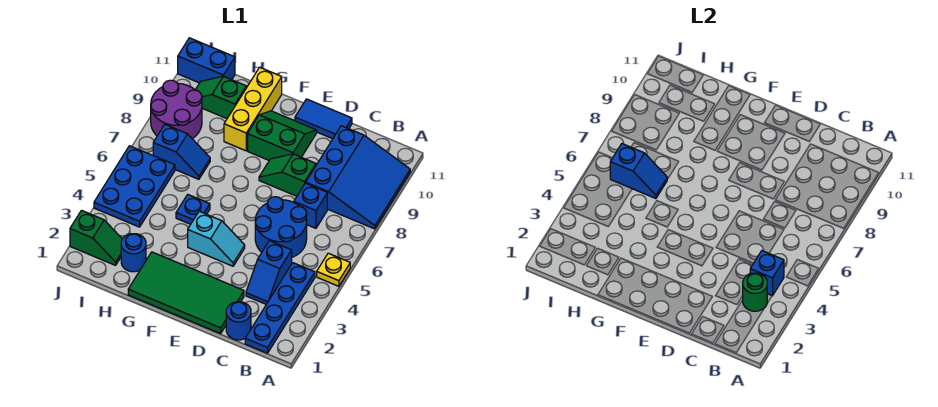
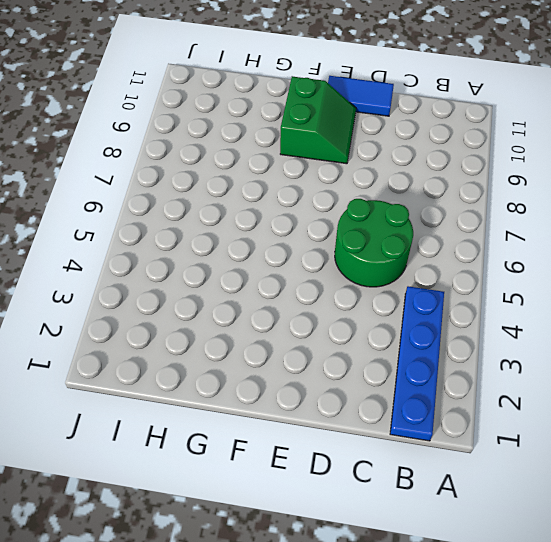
green round brick C5:D6 level 1 -> blue round brick C5:D6 level 1
green slope E9:F10 level 1 top F -> green slope E9:F10 level 1 top 9
none -> yellow plate A5 level 1
none -> blue slope A8:C10 level 1 top C
none -> blue round brick C1 level 1

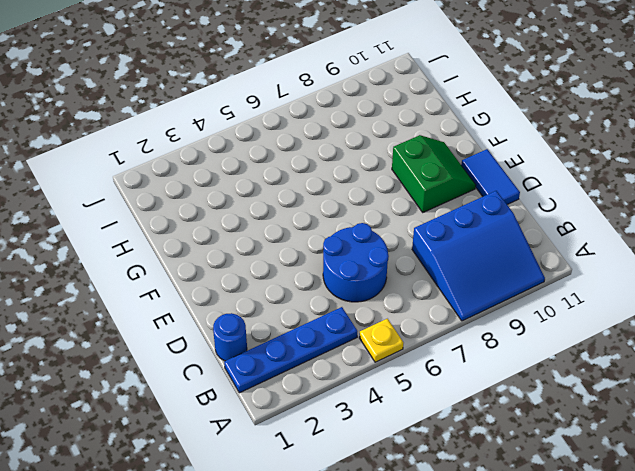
none -> blue slope C3:C4 level 1 top 4
none -> blue brick C7 level 1
none -> green tile D1:G2 level 1

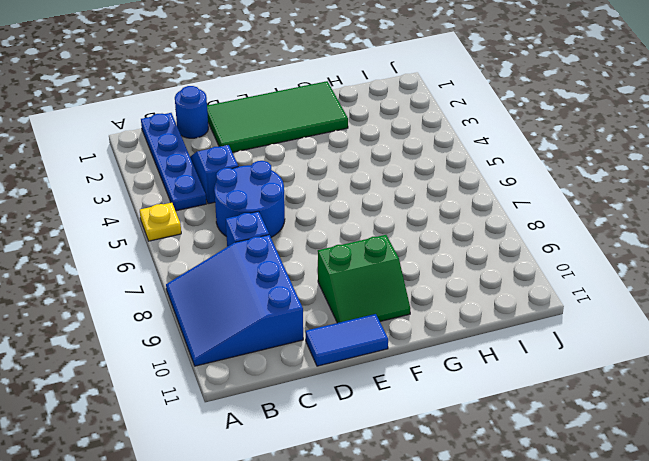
none -> green slope D8:E8 level 1 top D
none -> cyan slope E4:F4 level 1 top F
none -> blue plate G5 level 1

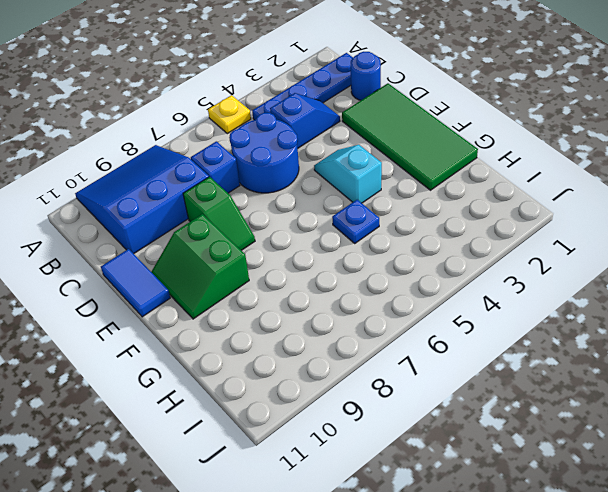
none -> yellow brick G9:G11 level 1
none -> blue round brick H2 level 1
none -> blue slope H7:I7 level 1 top I

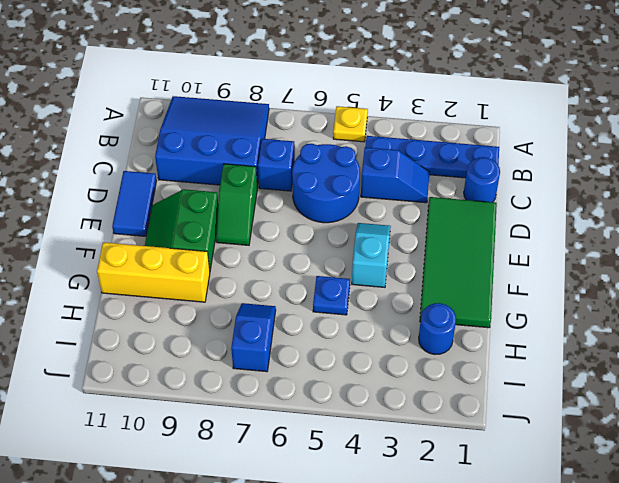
none -> green slope H10:I10 level 1 top H
none -> green slope I2:J2 level 1 top J
none -> blue plate I4:J6 level 1

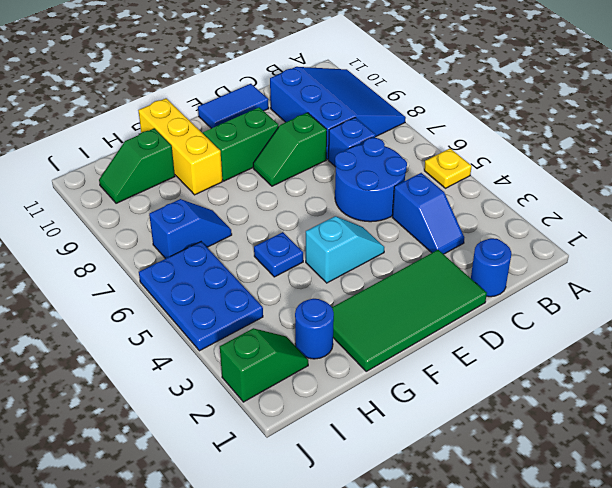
none -> blue plate B1:B4 level 1
none -> purple round brick I8:J9 level 1
none -> blue brick I11:J11 level 1

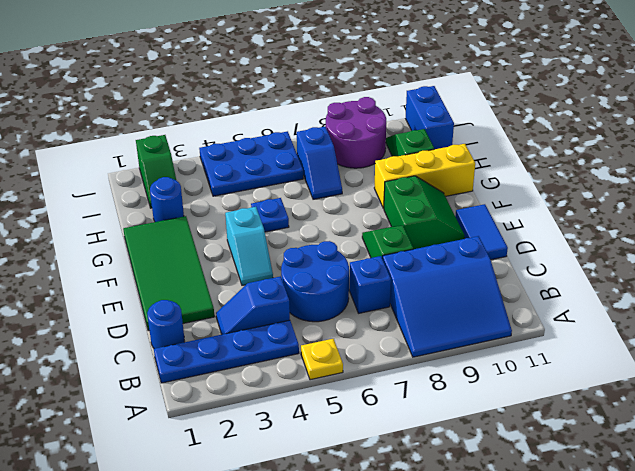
none -> green round brick B3 level 2
none -> blue brick B4 level 2
none -> blue slope H6:I6 level 2 top I

